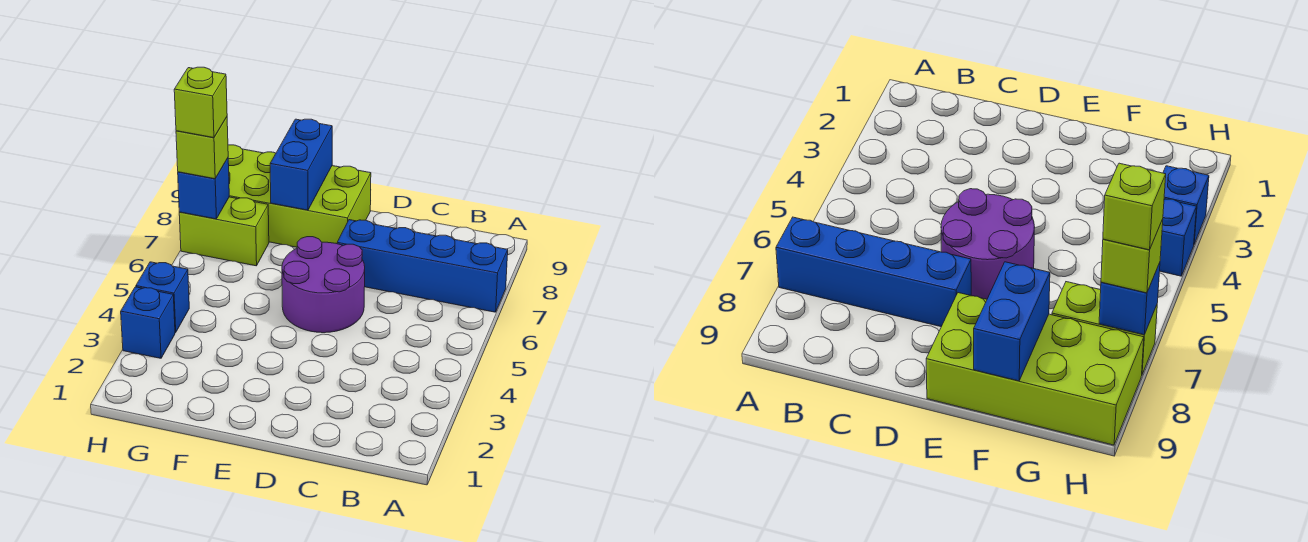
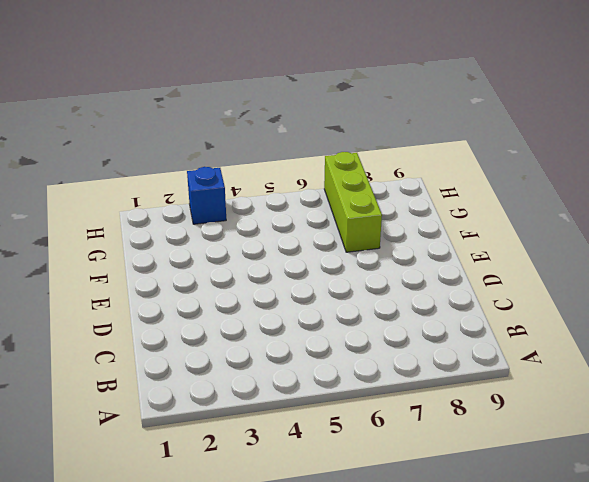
lime brick F7:H7 level 1 -> lime brick G7:H7 level 1
none -> blue brick A7:D7 level 1
none -> purple round brick D5:E6 level 1

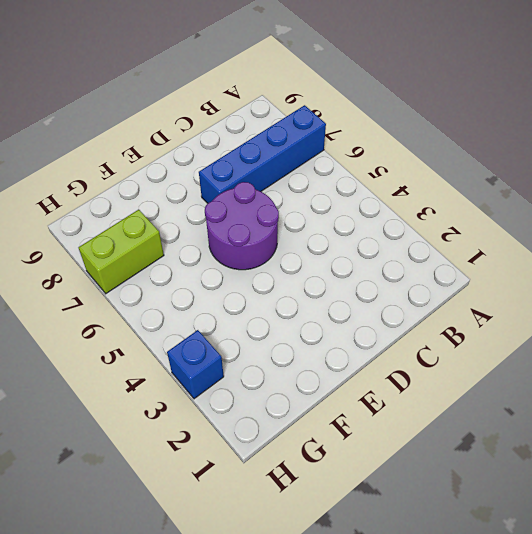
none -> lime brick E8:H9 level 1
none -> blue brick H4 level 1

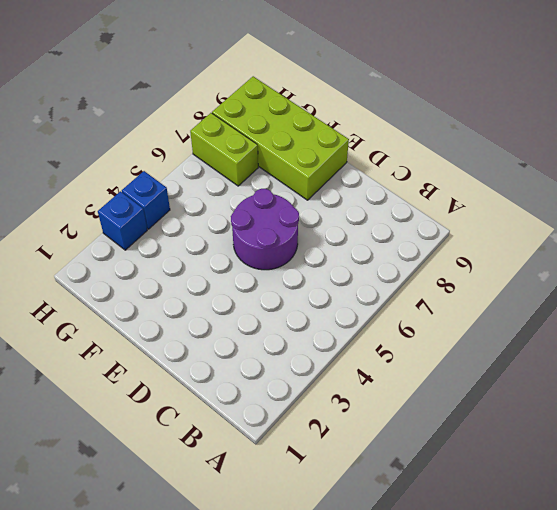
none -> blue brick A7:D7 level 1
none -> blue brick F8:F9 level 2

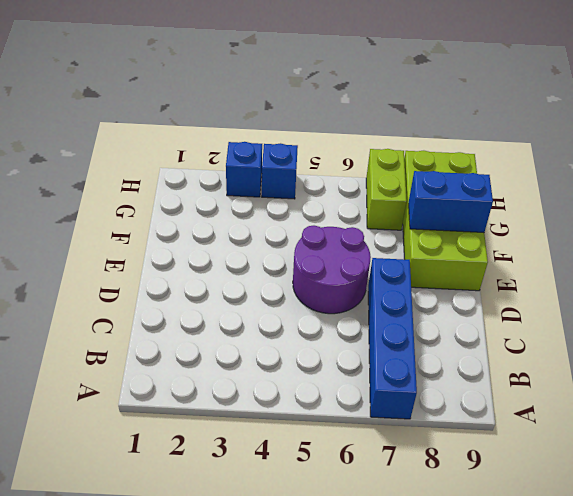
none -> blue brick H7 level 2
none -> lime brick H7 level 3

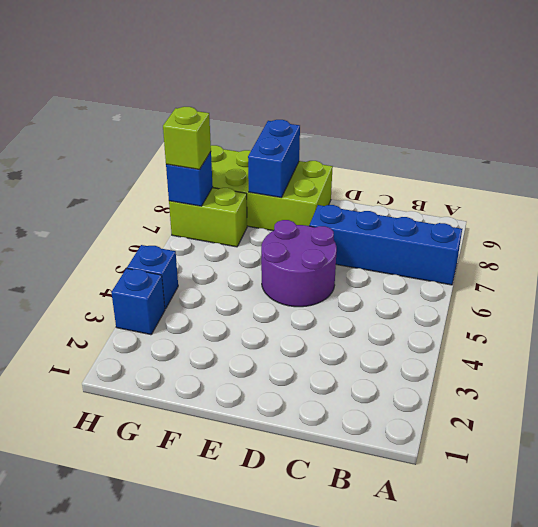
none -> lime brick H7 level 4

